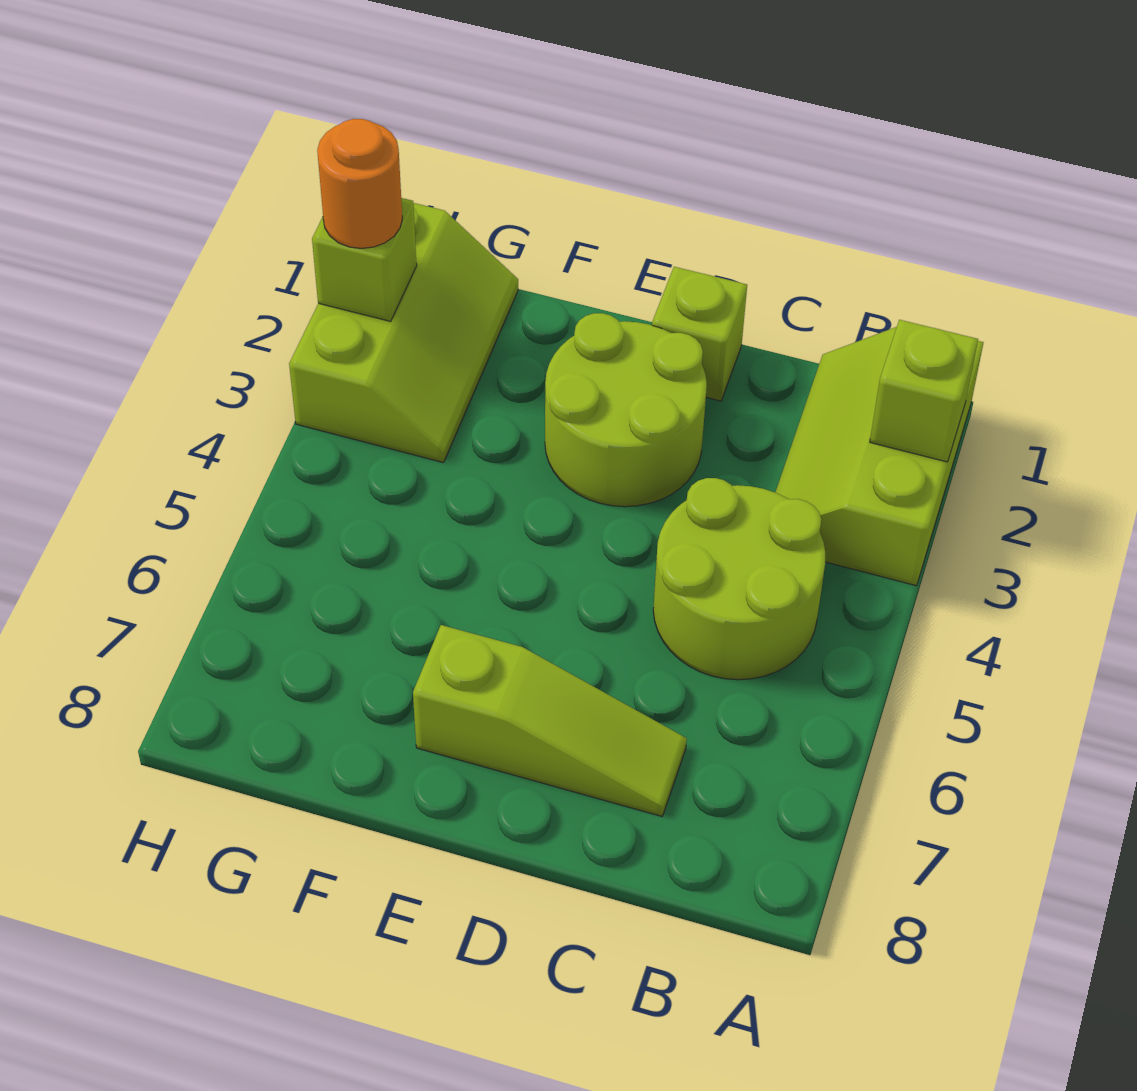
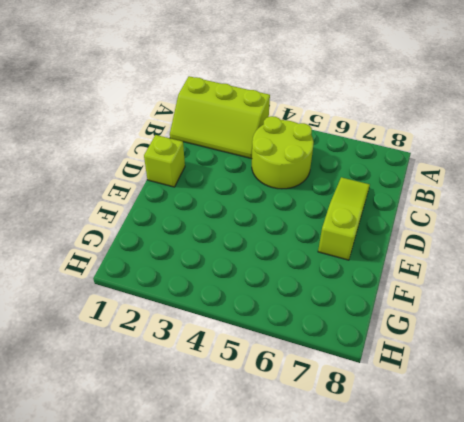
none -> lime round brick D2:E3 level 1
none -> lime slope G1:H3 level 1 top H

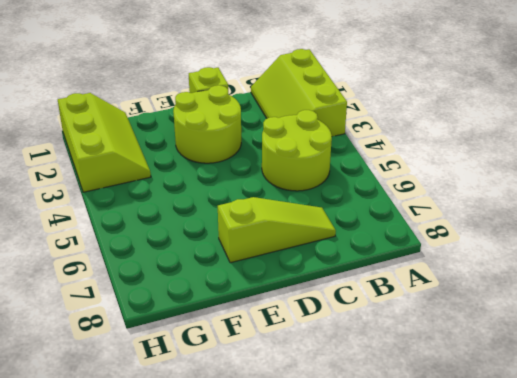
none -> lime brick A2 level 2
none -> lime brick H2 level 2

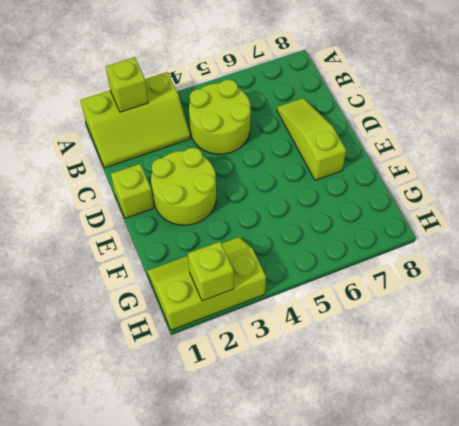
none -> orange round brick H2 level 3

